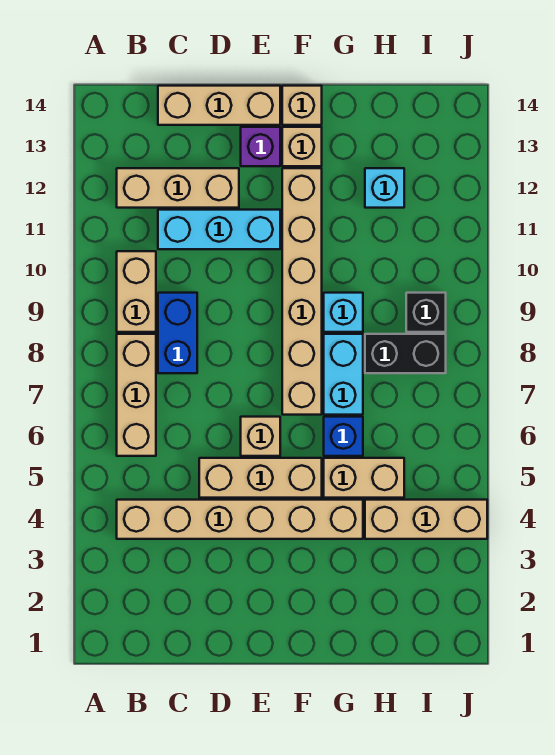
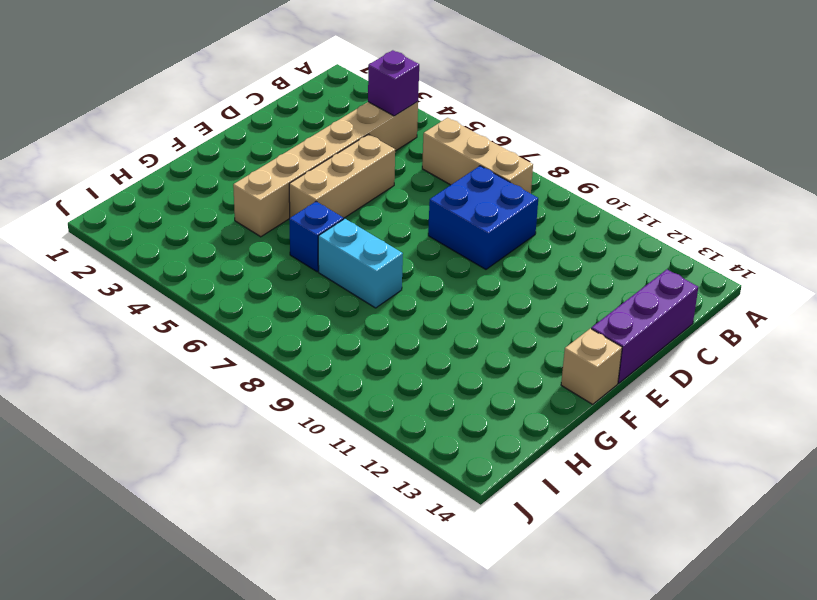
purple brick B4 level 2 -> purple brick E13 level 1
blue brick C8:D9 level 1 -> blue brick C8:C9 level 1
purple brick C14:E14 level 1 -> tan brick C14:E14 level 1
none -> tan brick B9:B10 level 1
none -> tan brick B12:D12 level 1
none -> cyan brick C11:E11 level 1

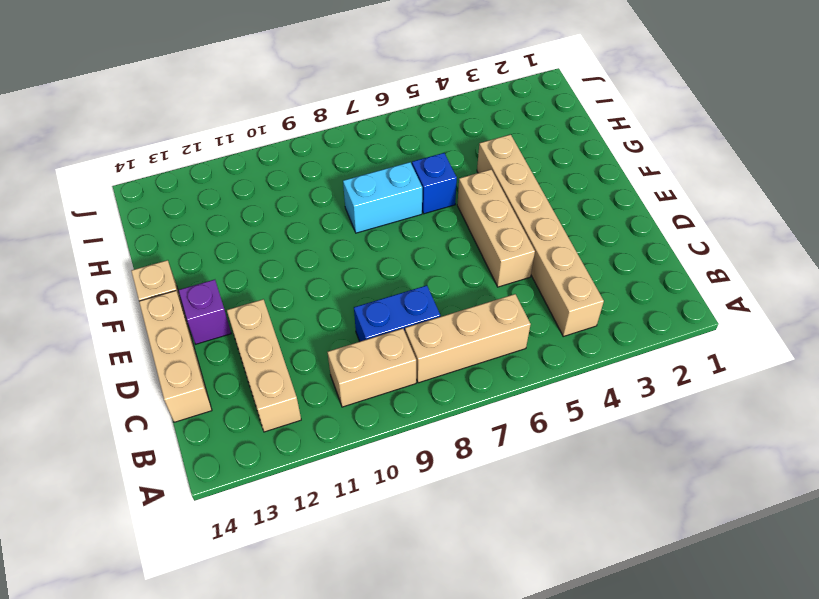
none -> cyan brick C11:E11 level 1
none -> tan brick E6 level 1
none -> tan brick F7:F12 level 1

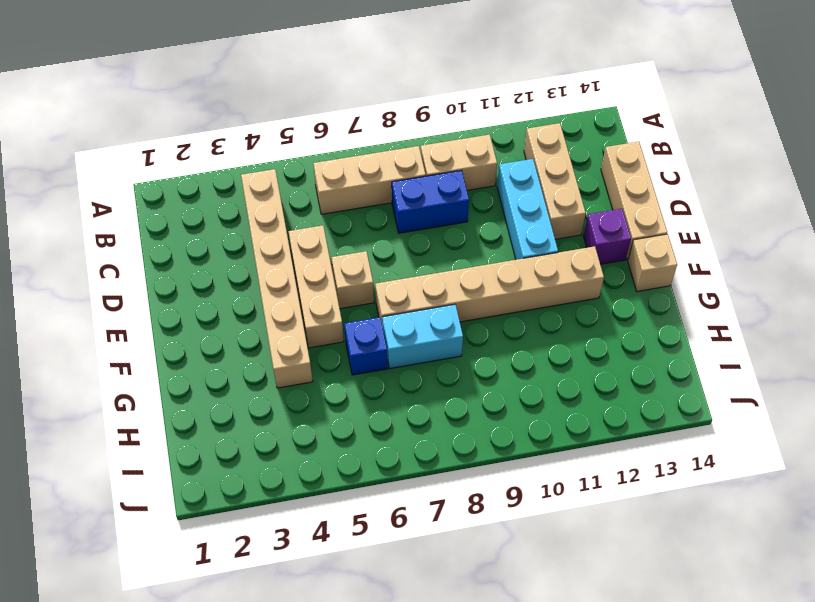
none -> tan brick F13 level 1
none -> tan brick G5:H5 level 1
none -> cyan brick G9 level 1

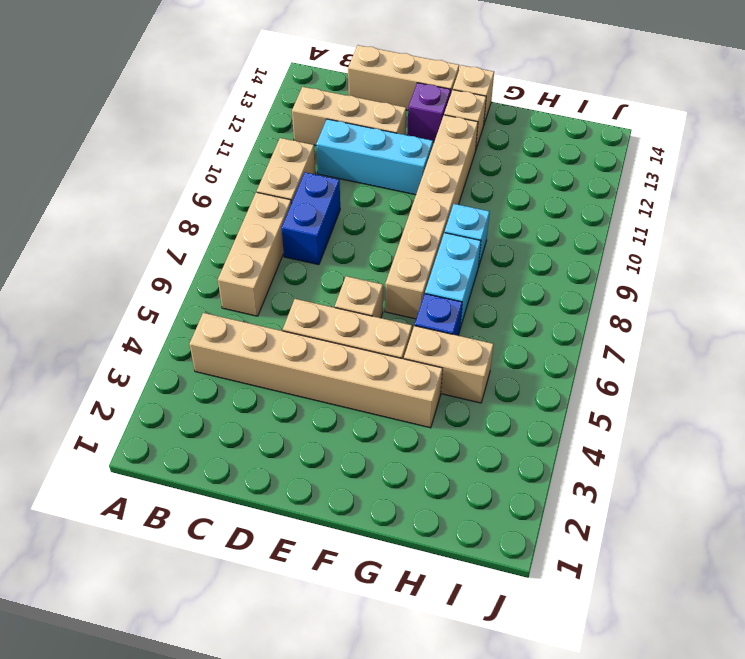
none -> tan brick H4:J4 level 1
none -> black brick H8:I8 level 1
none -> cyan brick H12 level 1

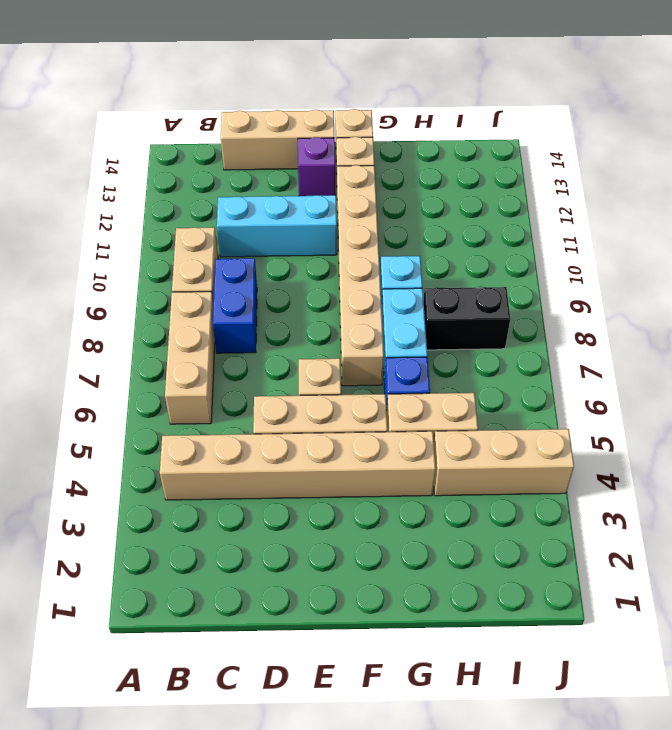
none -> tan brick B12:D12 level 1
none -> cyan brick H12 level 1
none -> black brick I9 level 1

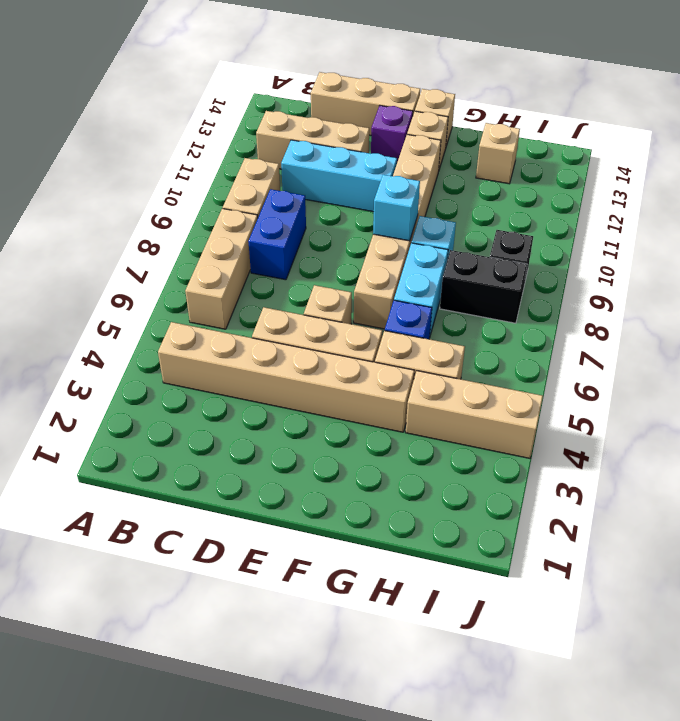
cyan brick F9 level 2 -> cyan brick H12 level 1
tan brick H13 level 1 -> none

